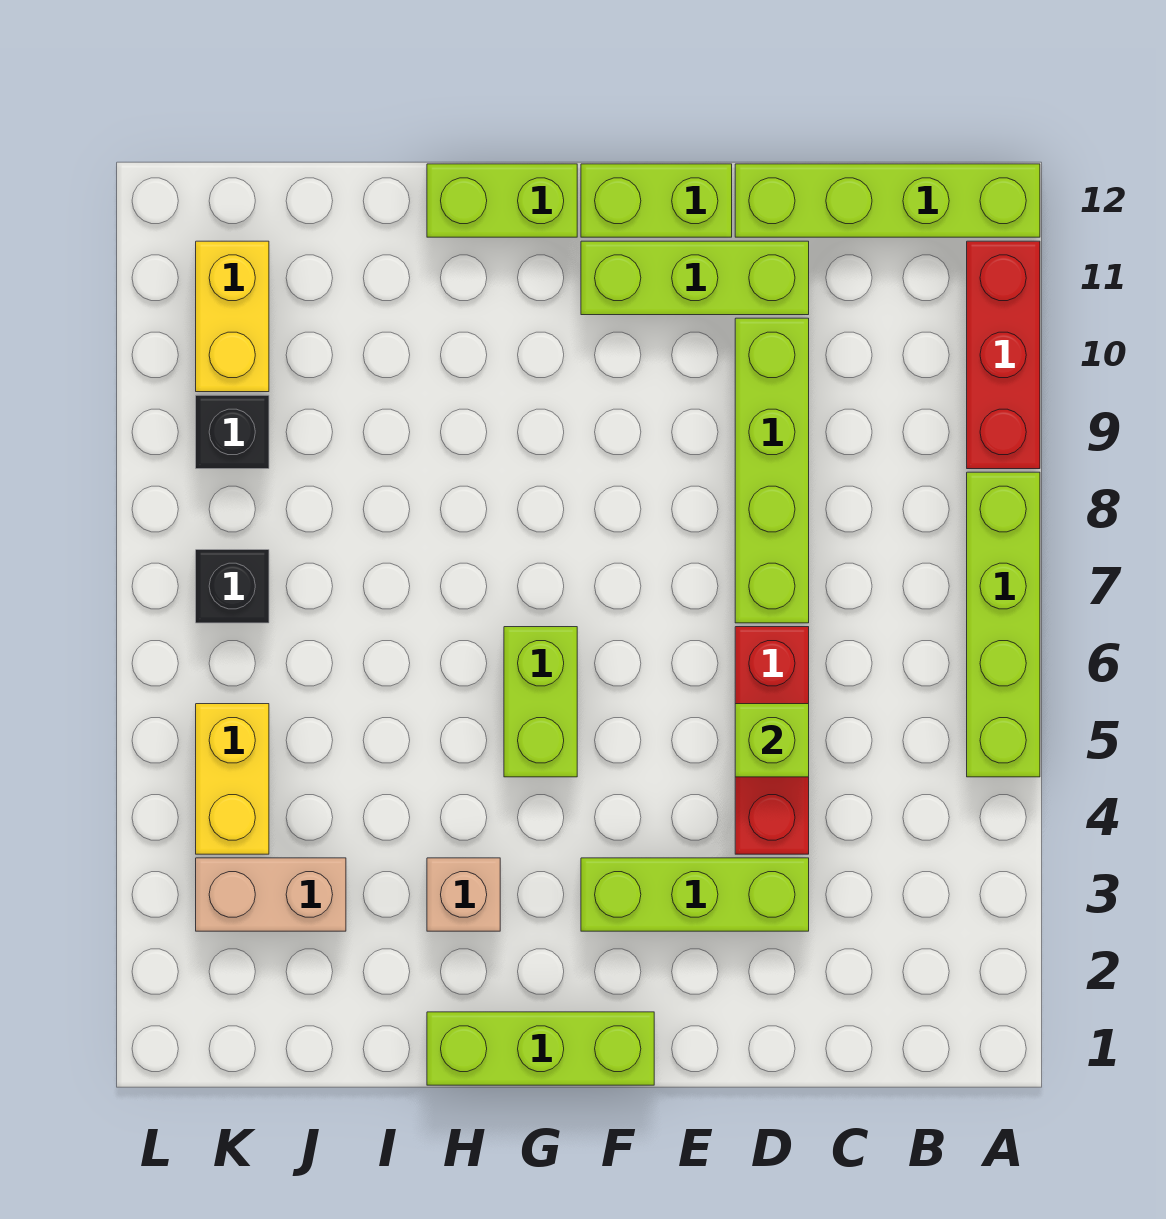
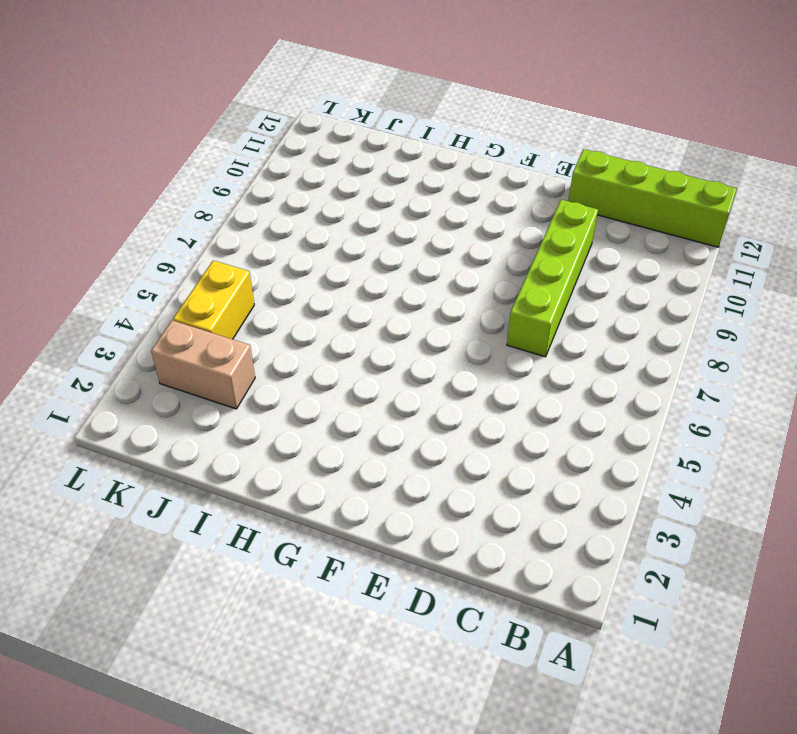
none -> lime brick A5:A8 level 1
none -> red brick A9:A11 level 1
none -> lime brick D3:F3 level 1

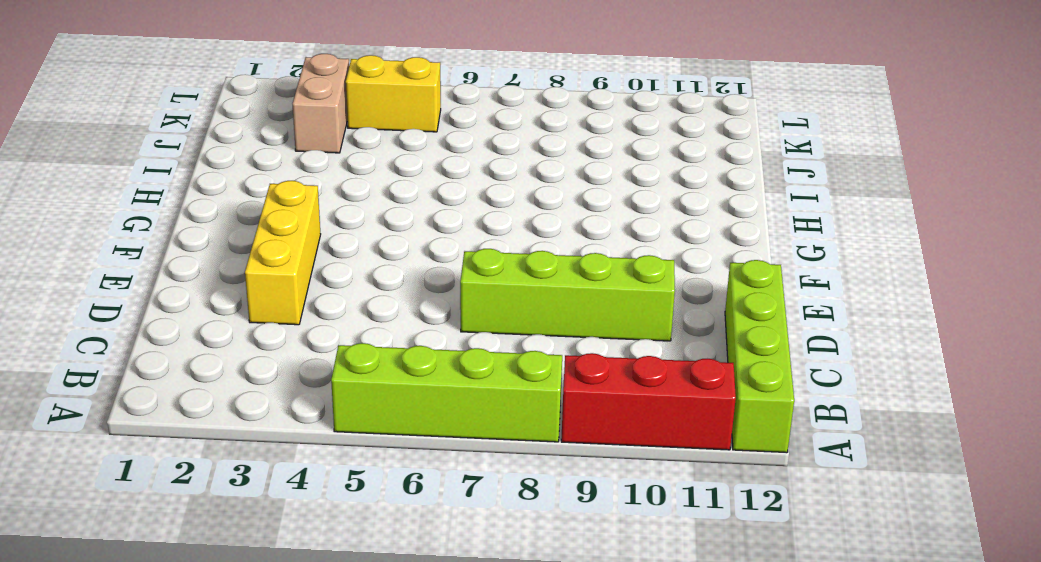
yellow brick D3:F3 level 1 -> lime brick D3:F3 level 1
none -> red brick D4:D6 level 1
none -> lime brick D11:F11 level 1
none -> lime brick E12:F12 level 1

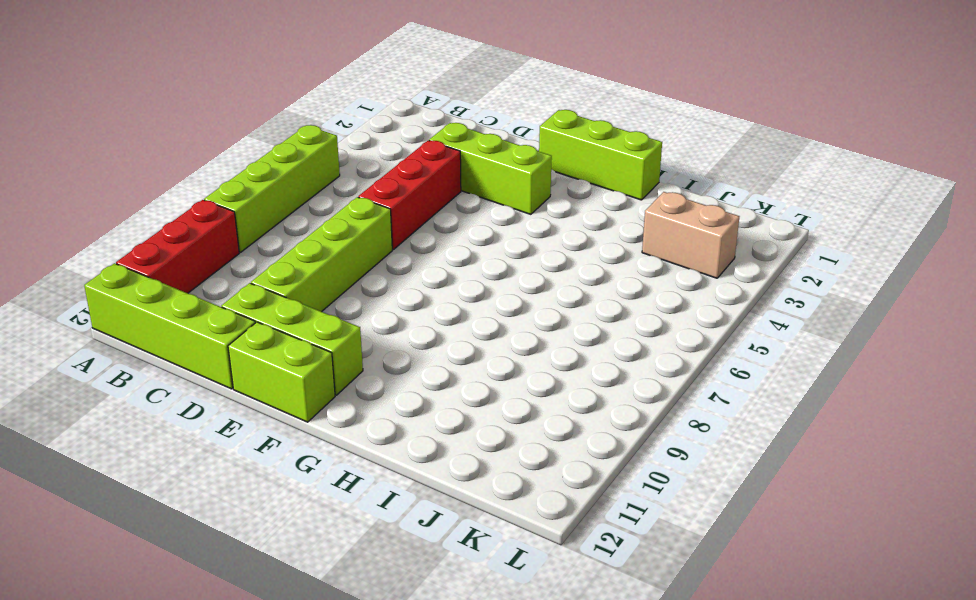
none -> lime brick G5:G6 level 1
none -> lime brick G12:H12 level 1
none -> tan brick H3 level 1

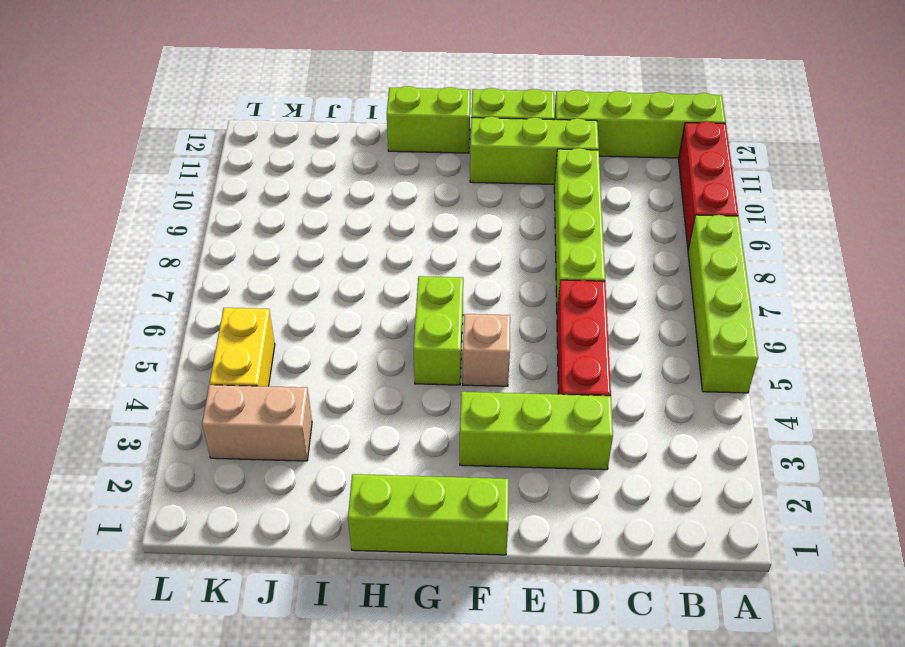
tan brick F5 level 1 -> tan brick H3 level 1
none -> black brick K7 level 1
none -> black brick K9 level 1
none -> yellow brick K10:K11 level 1

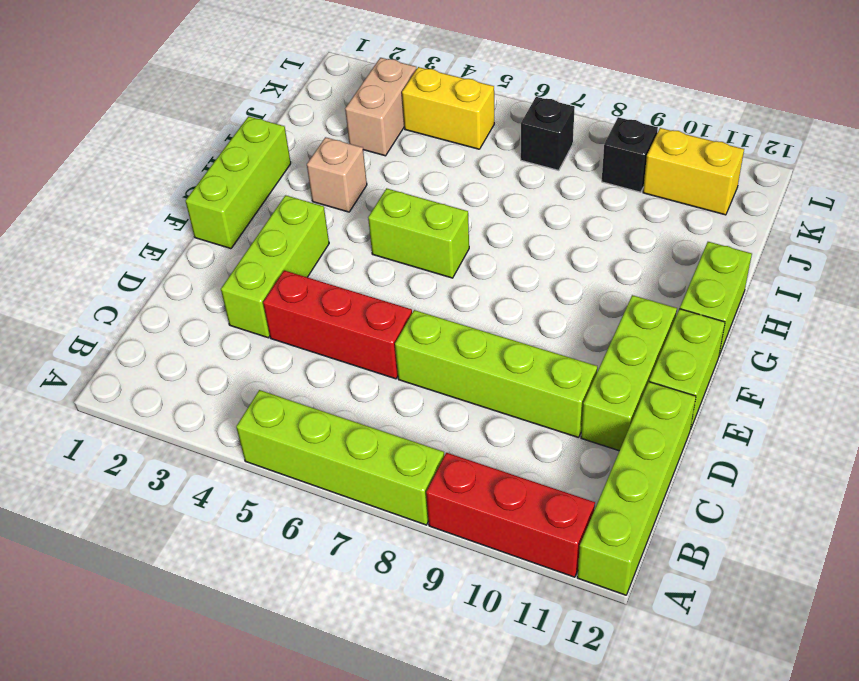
none -> lime brick D5 level 2

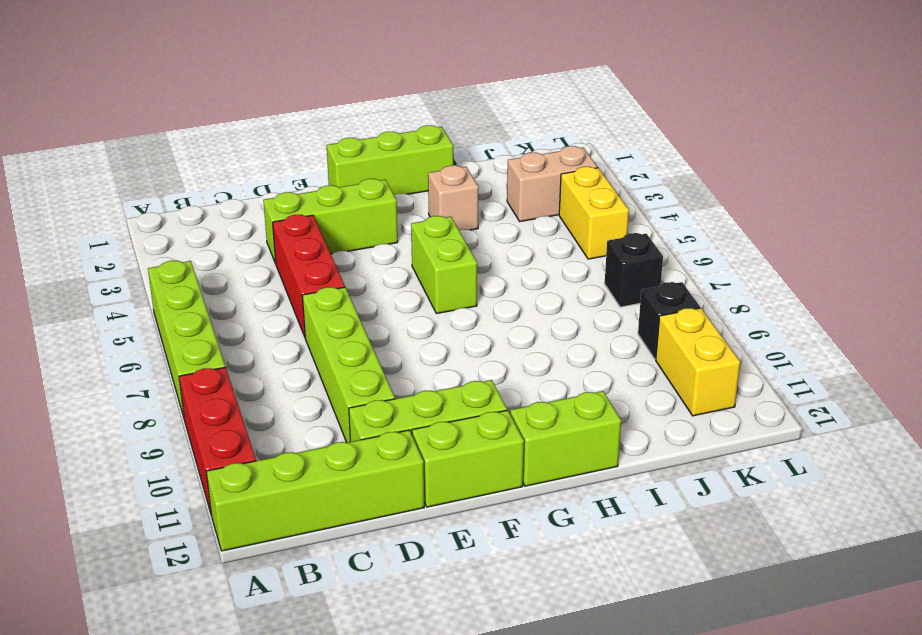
none -> lime brick D5 level 2

